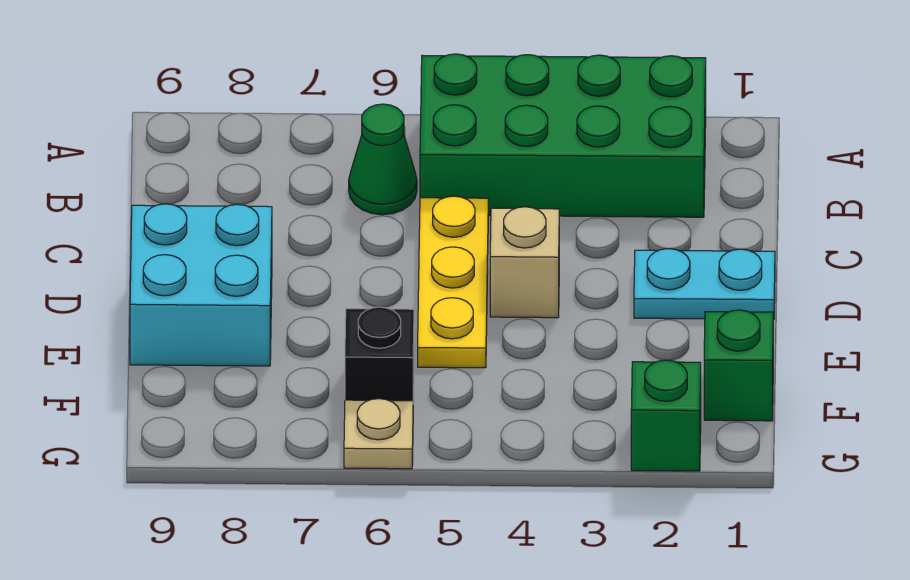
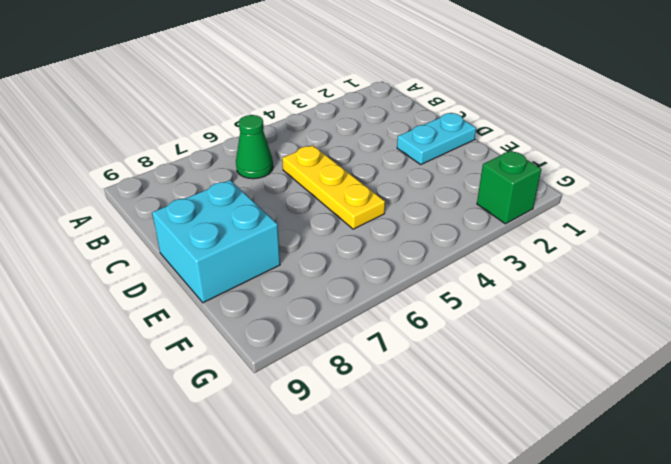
none -> green brick A2:B5 level 1
none -> tan brick D4 level 1

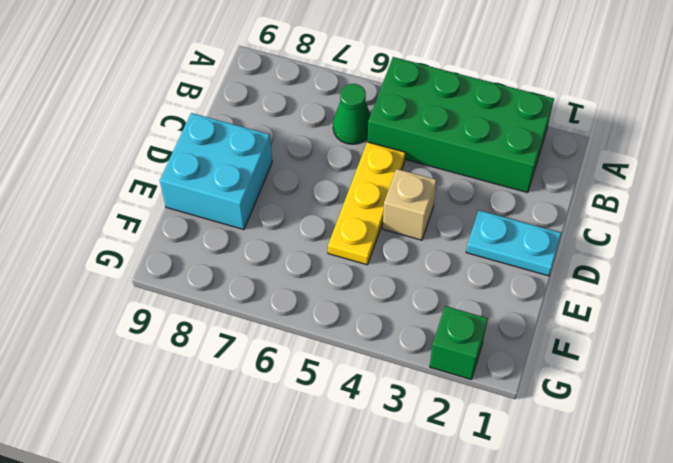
none -> green brick F1 level 1
none -> black brick F6 level 1

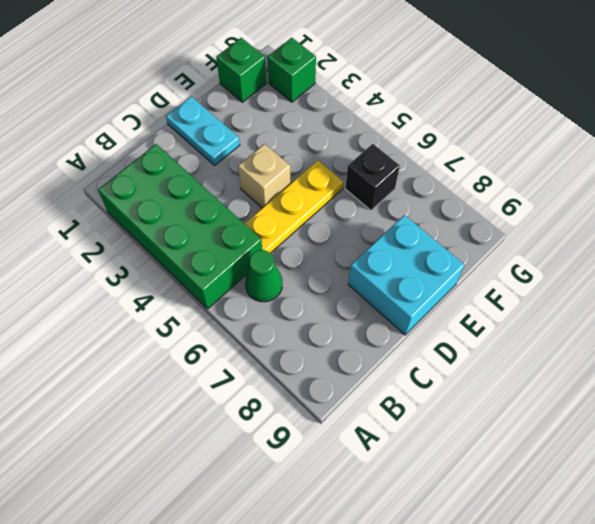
none -> tan plate G6 level 1

